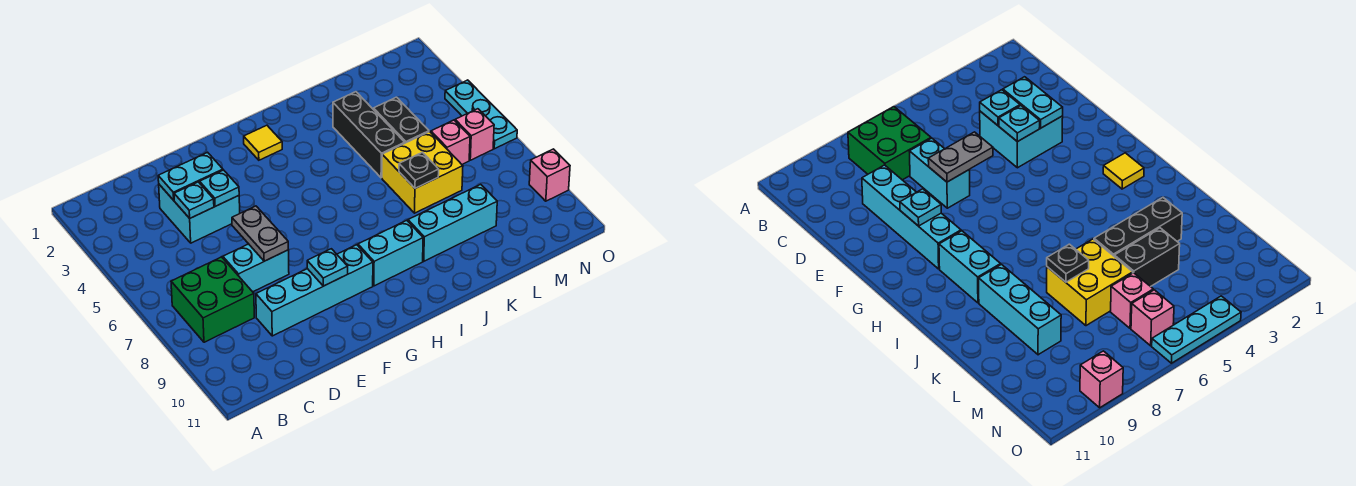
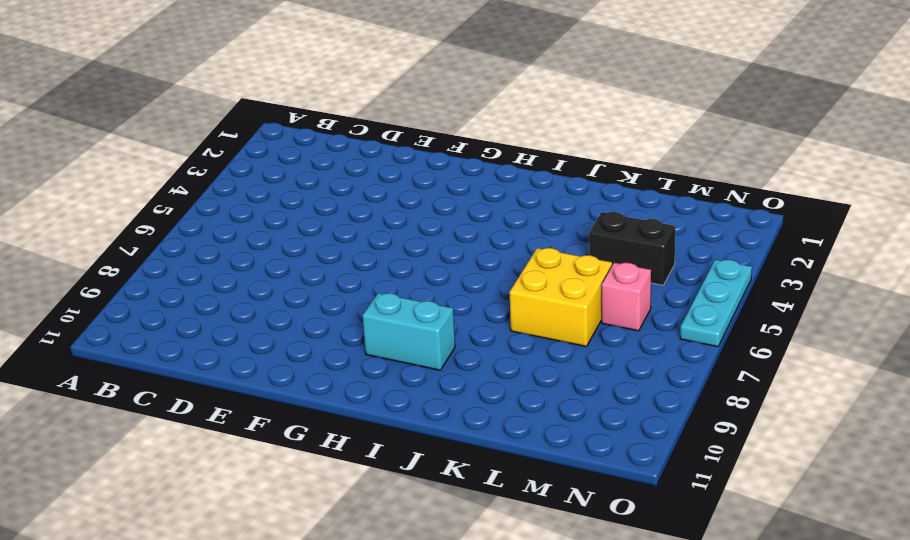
black brick L4:M4 level 1 -> black brick L4:L5 level 1
none -> green brick B7:C8 level 1
none -> cyan brick D3:E4 level 1
none -> cyan brick D7:E7 level 1

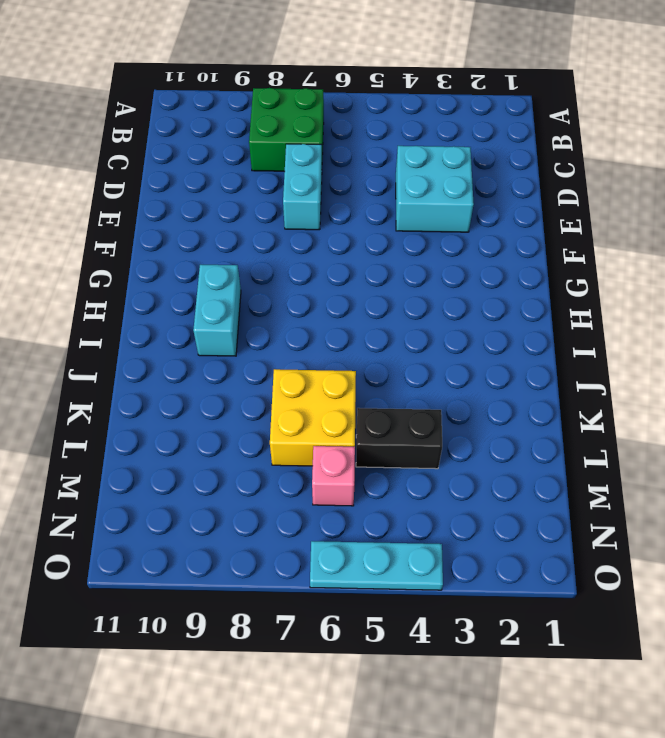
none -> cyan brick D9:G9 level 1
none -> yellow tile H2 level 1
none -> cyan brick J9:L9 level 1

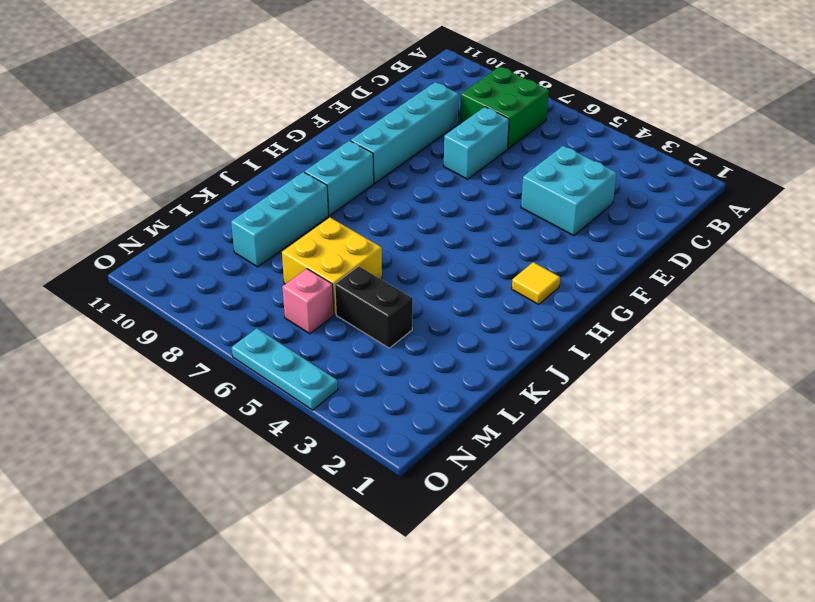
none -> black brick K3:K5 level 1
none -> pink brick N6 level 1
none -> pink brick O9 level 1

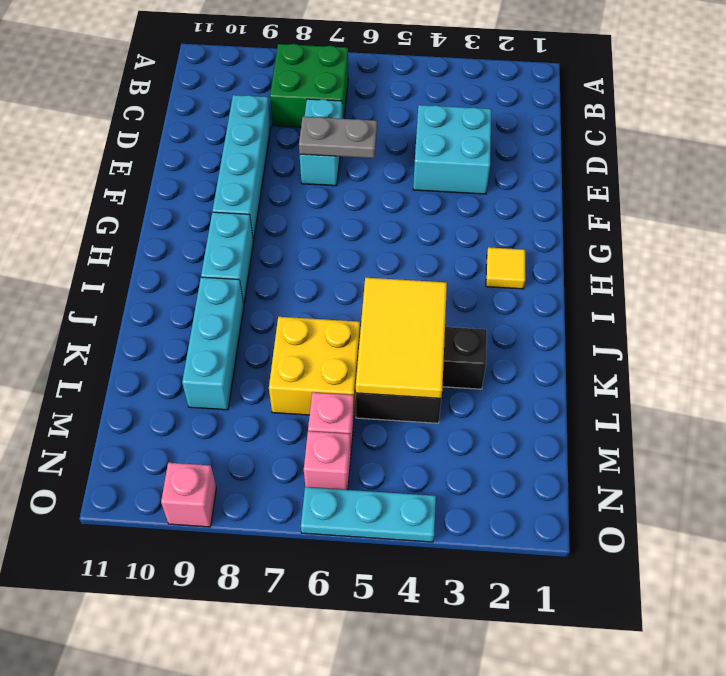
yellow tile J4:L5 level 2 -> none
none -> cyan plate D3:E3 level 2
none -> cyan plate D4 level 2
none -> cyan plate E4 level 2

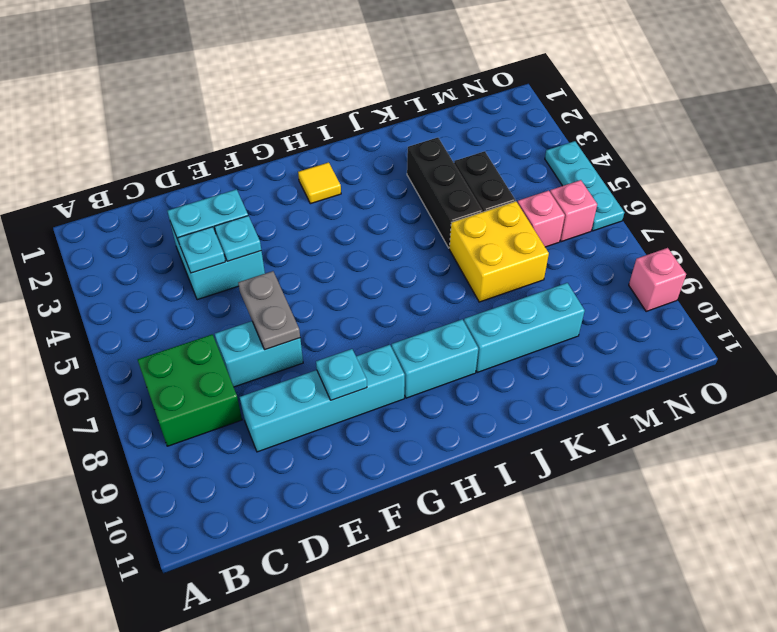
none -> black plate K7 level 2

